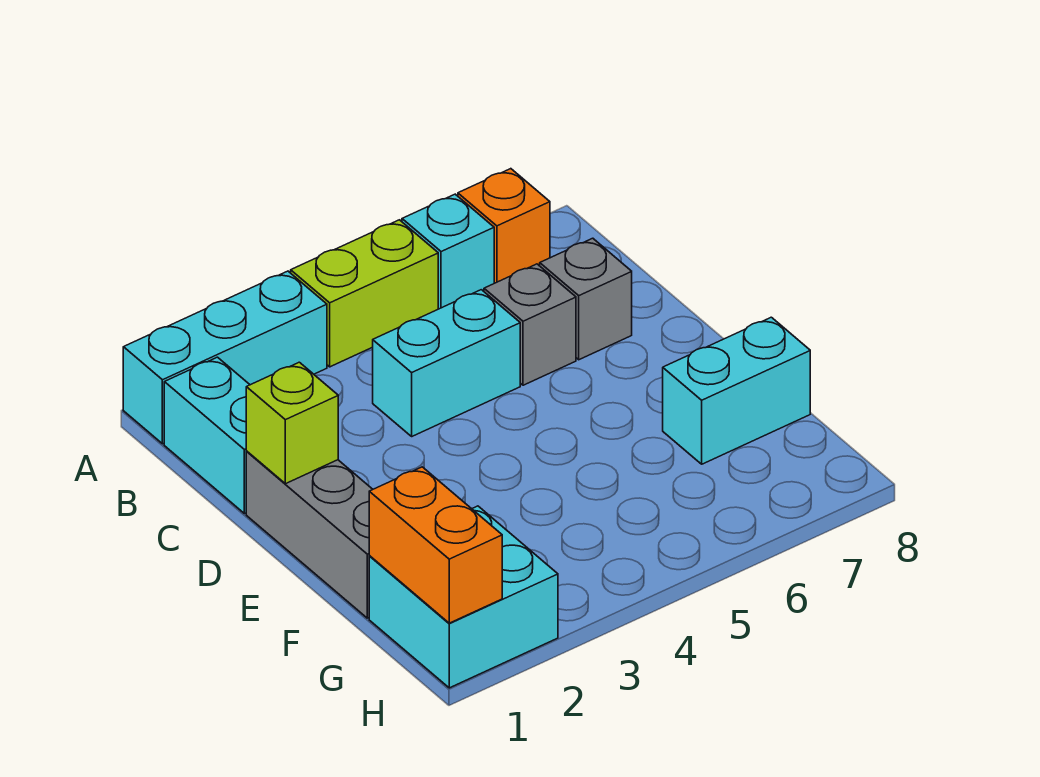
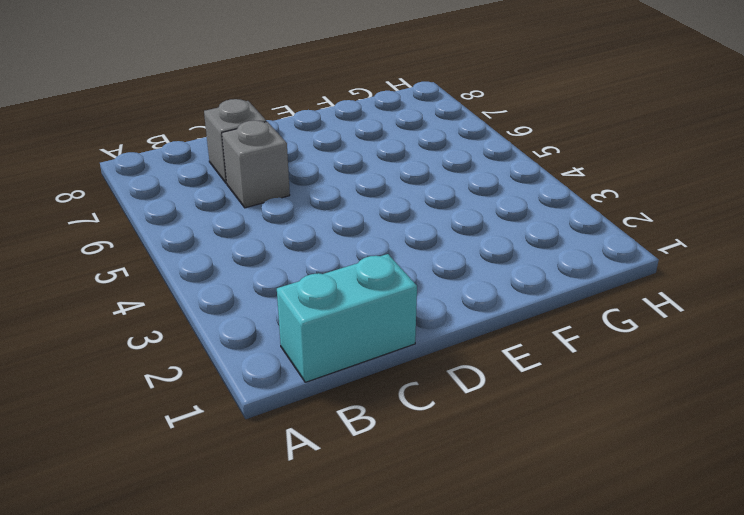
none -> cyan brick A1:A3 level 1
none -> lime brick A4:A5 level 1
none -> cyan brick A6 level 1

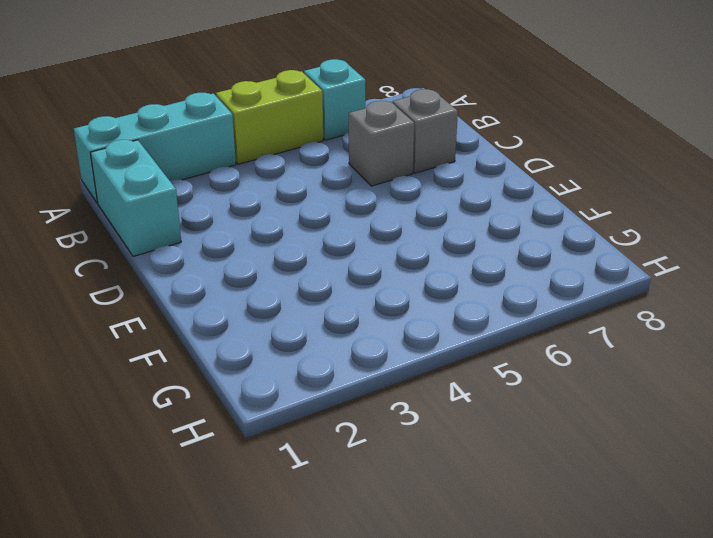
none -> orange brick A7 level 1
none -> cyan brick C4:C5 level 1
none -> grey brick D1:F1 level 1

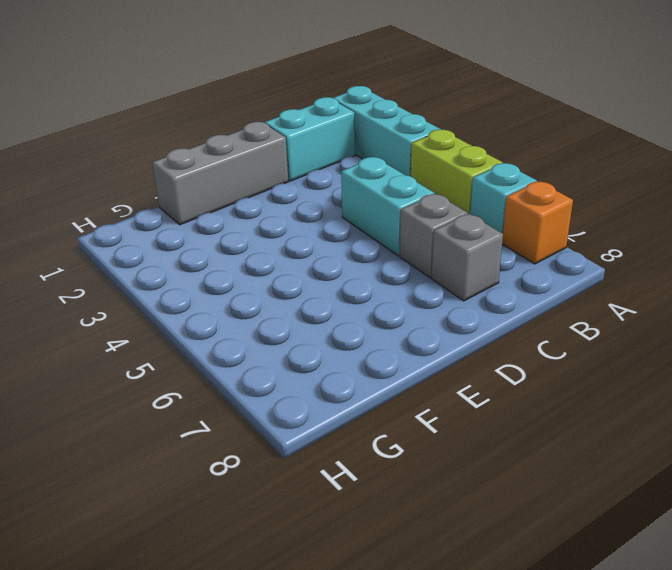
none -> cyan brick F7:F8 level 1
none -> cyan brick G1:H2 level 1
none -> lime brick D1 level 2

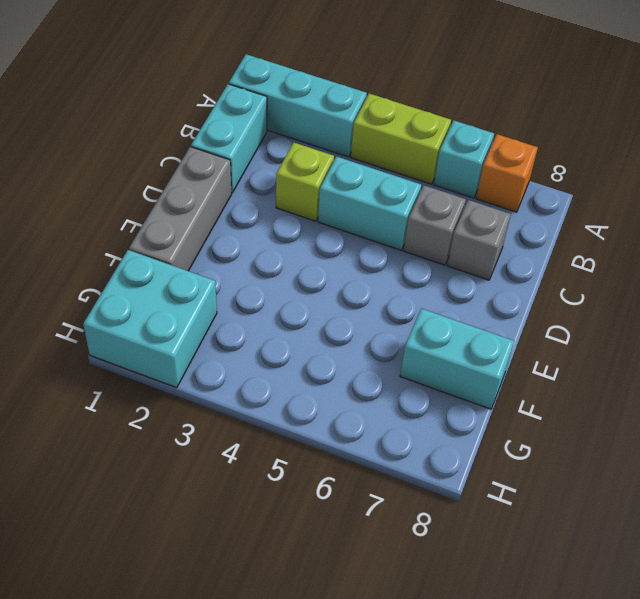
lime brick C3 level 1 -> lime brick D1 level 2
none -> orange brick G1:H1 level 2

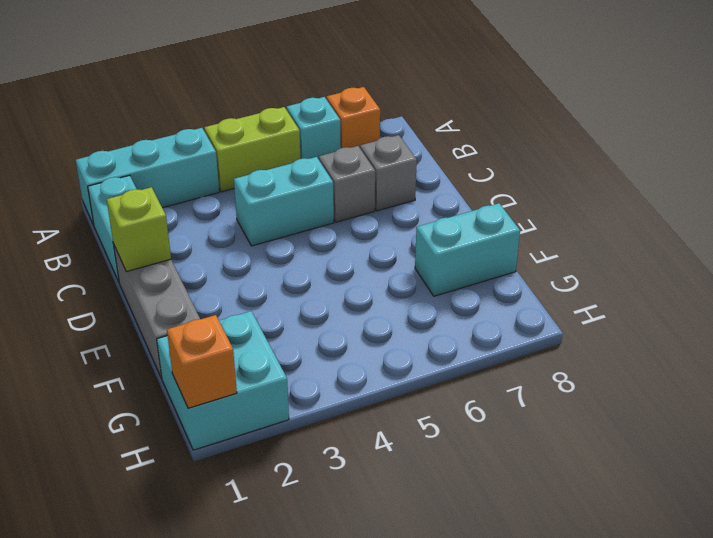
orange brick H1 level 2 -> orange brick G1:H1 level 2

